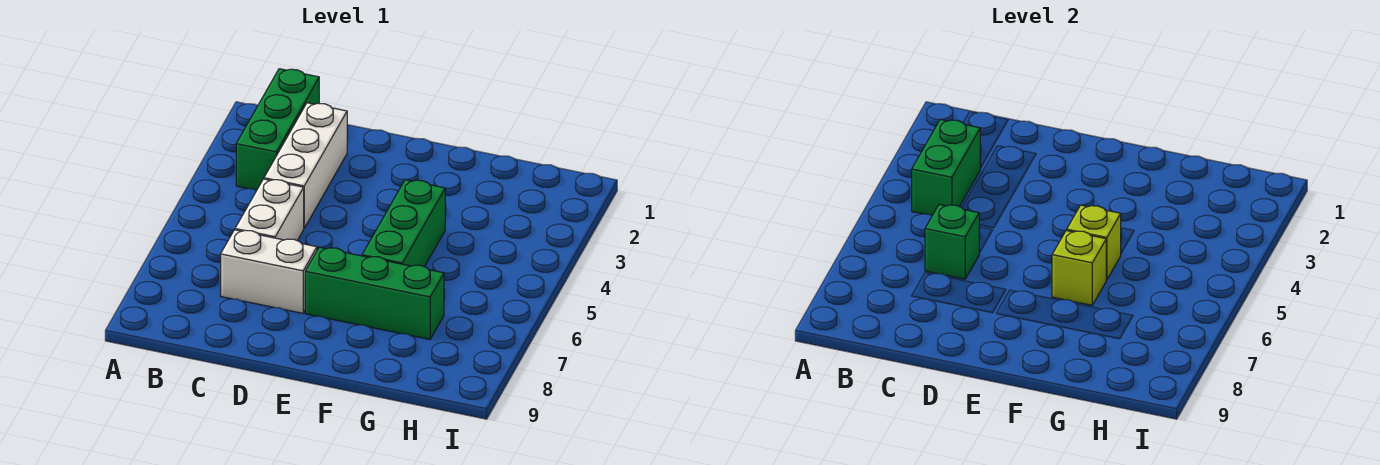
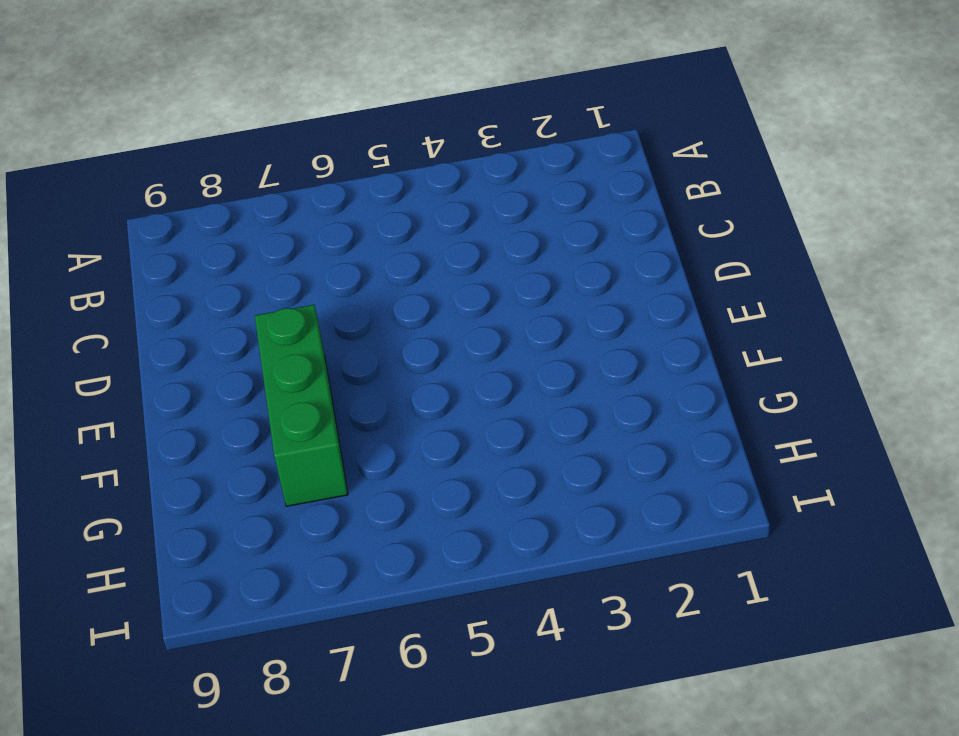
none -> green brick B1:B3 level 1
none -> white brick C2:C4 level 1

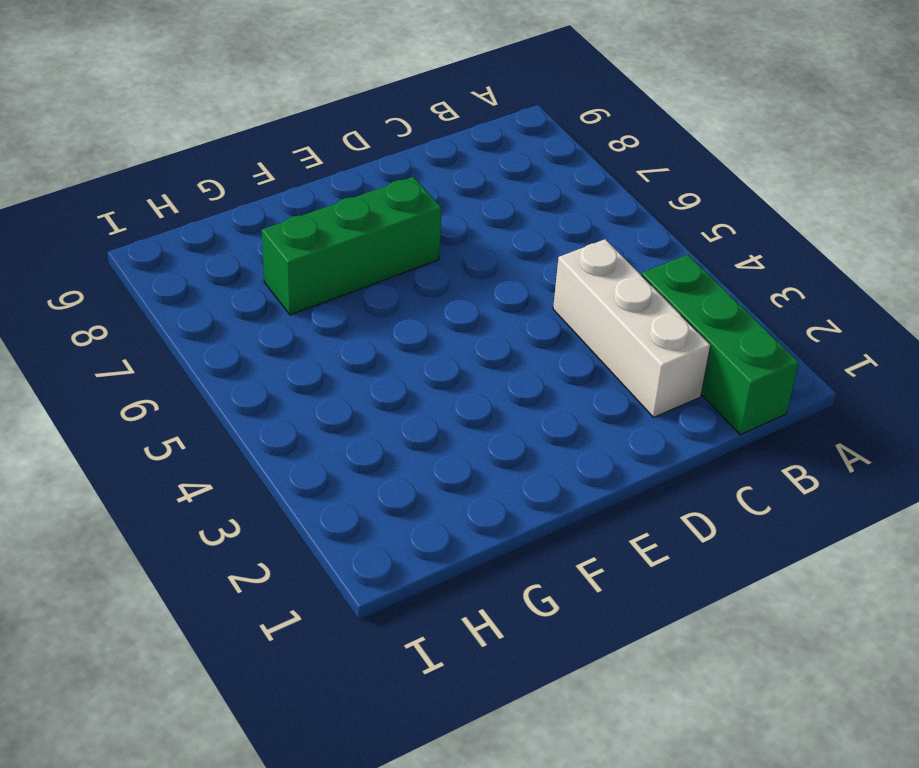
none -> white brick C5:C6 level 1
none -> white brick C7:D7 level 1

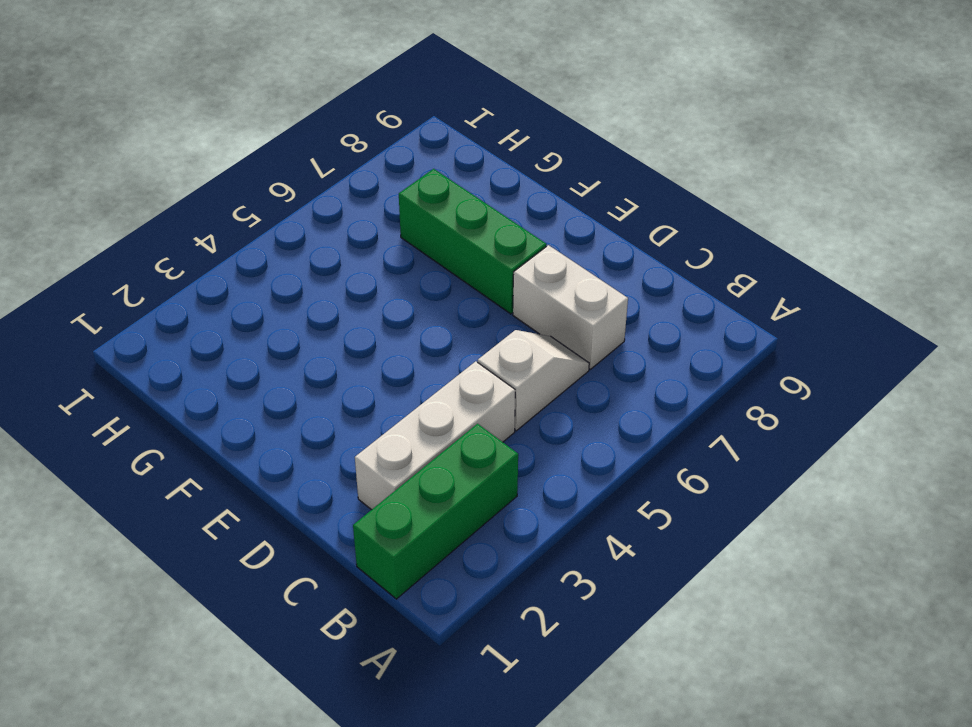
white slope C5:C6 level 1 top 5 -> white brick C5:C6 level 1
none -> green brick F4:F6 level 1
none -> green brick B3:B4 level 2

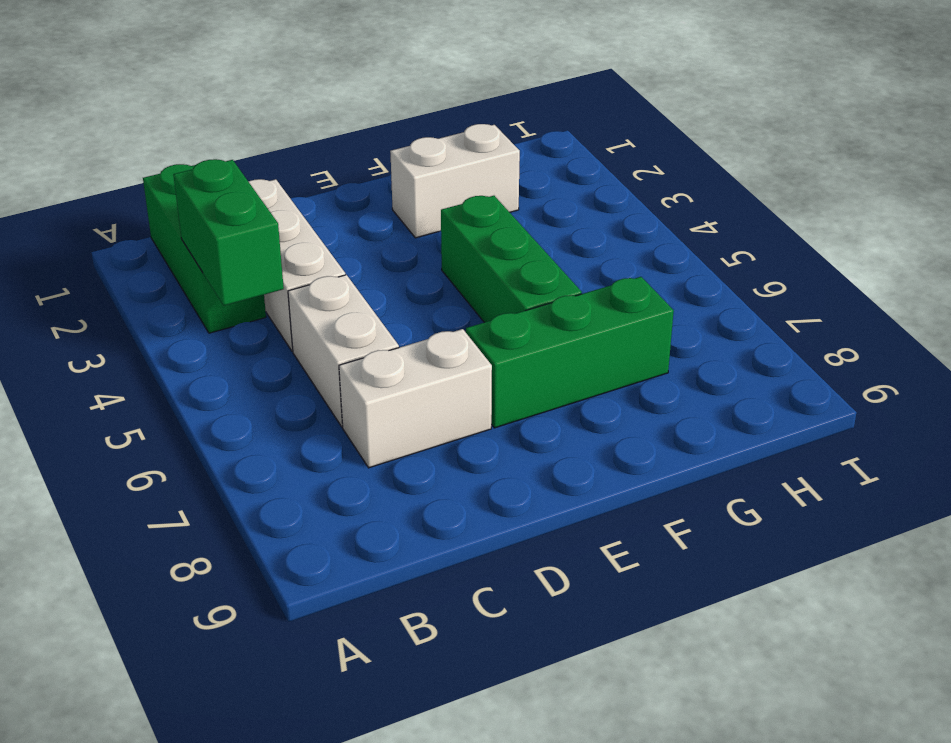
white brick F2:G2 level 1 -> none
none -> green brick C6 level 2
none -> lime brick F5 level 2

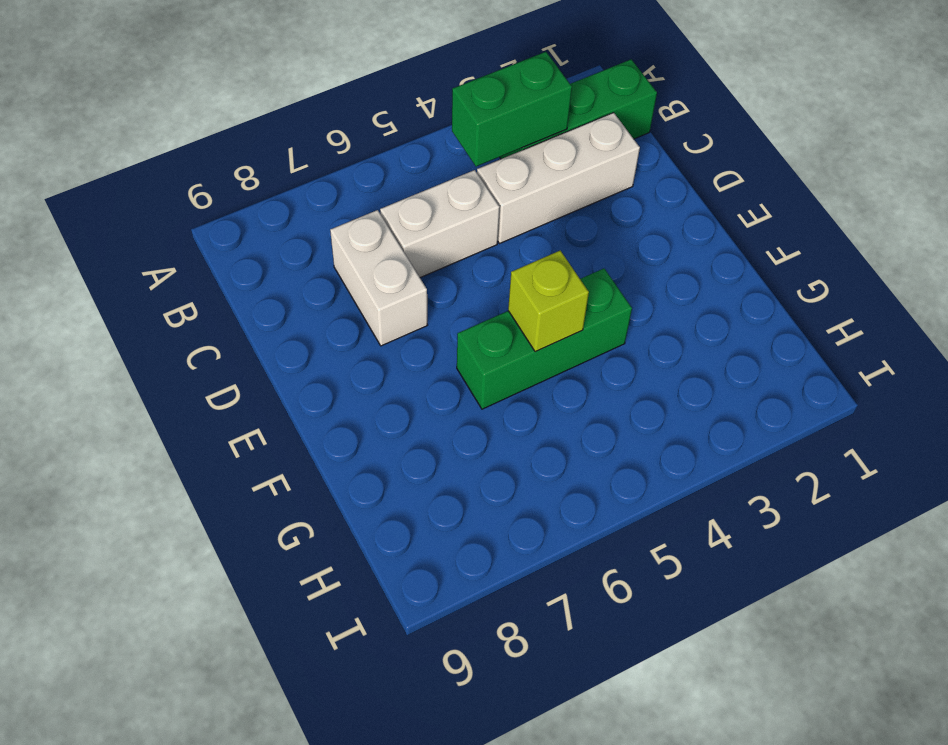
none -> green brick E7:G7 level 1
none -> green brick C6 level 2

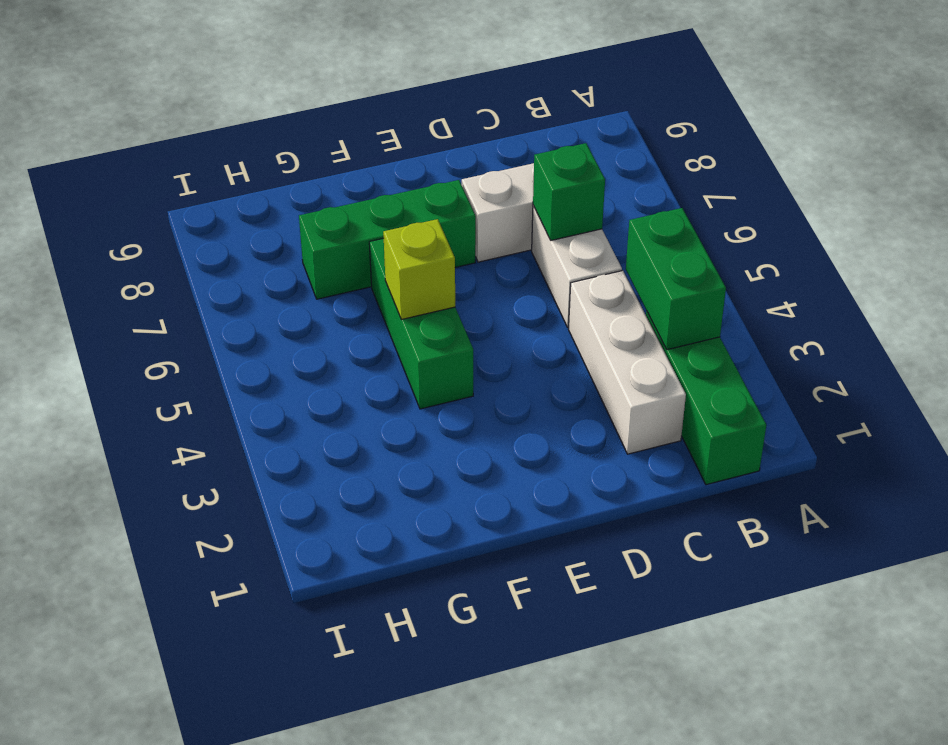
none -> lime brick F6 level 2

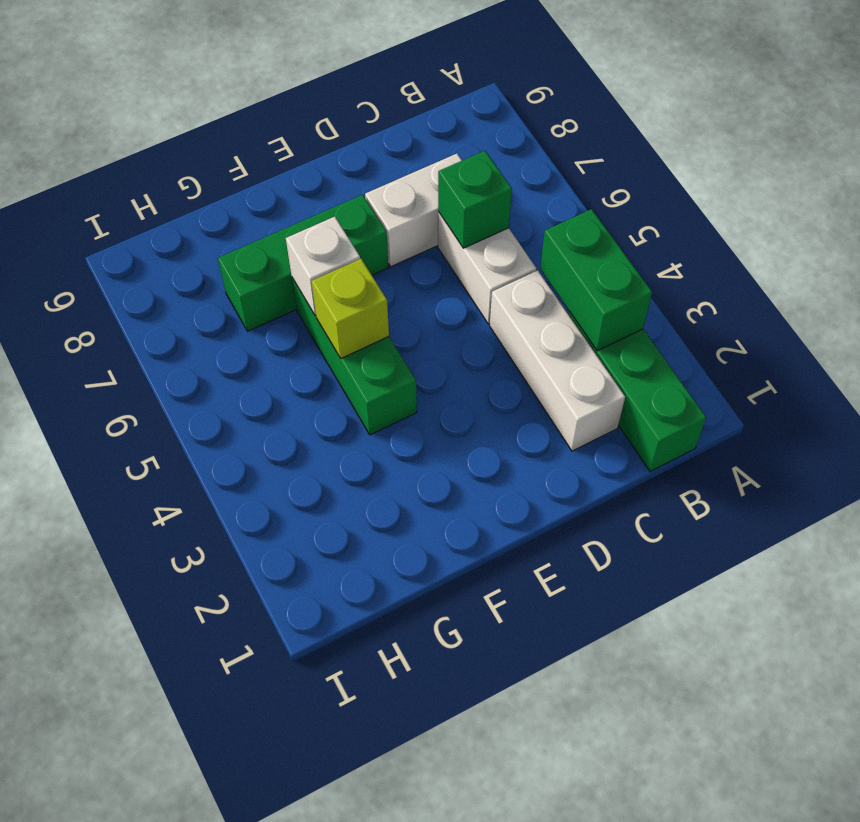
white brick F6 level 2 -> lime brick F6 level 2

